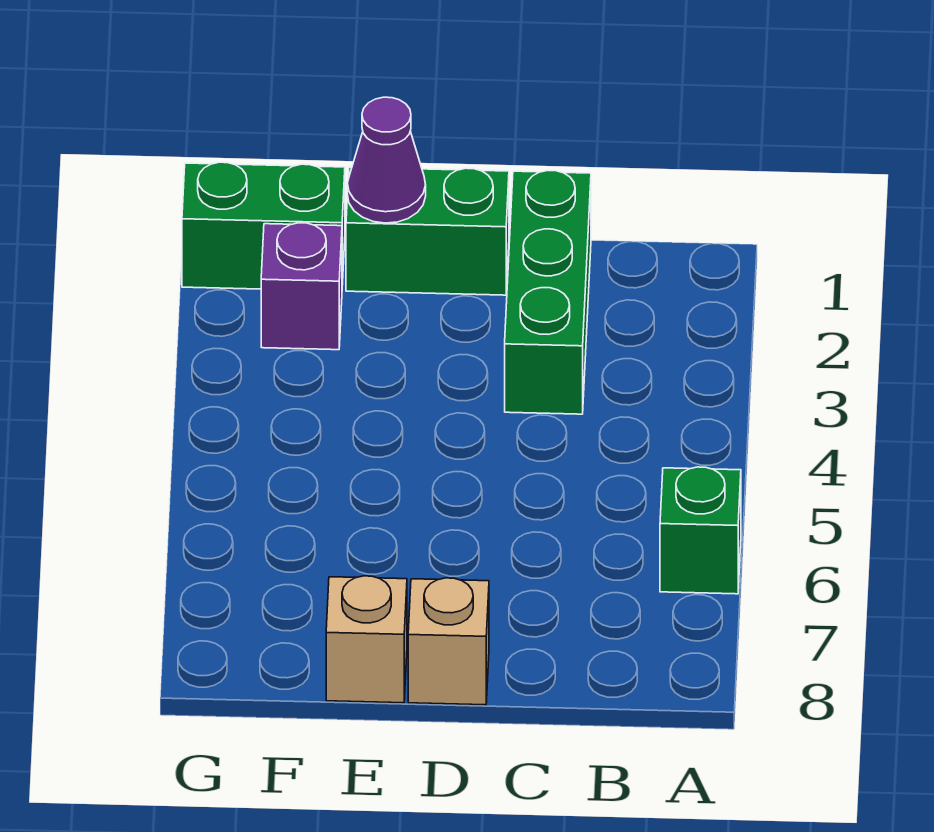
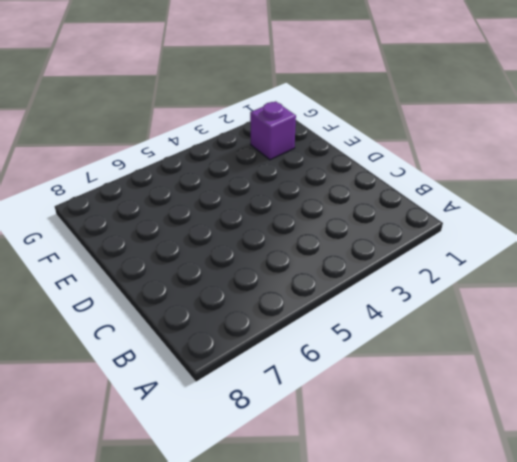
none -> green brick A6 level 1
none -> green brick C1:C3 level 1

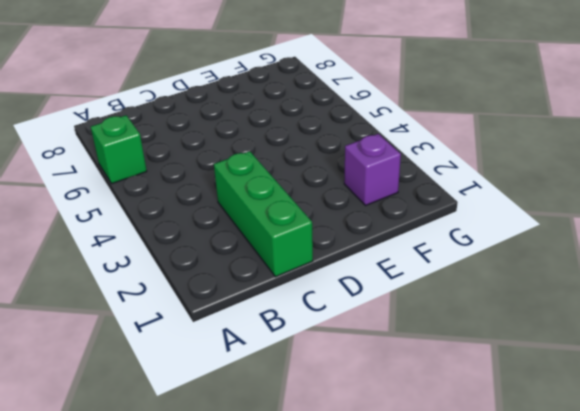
none -> green brick D1:E1 level 1
none -> tan brick D8 level 1

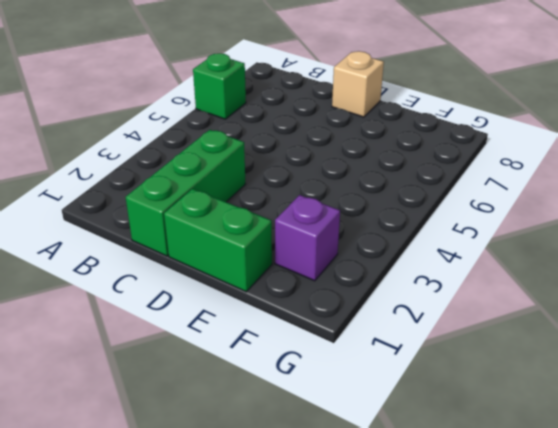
none -> tan brick E8 level 1
none -> green brick F1:G1 level 1

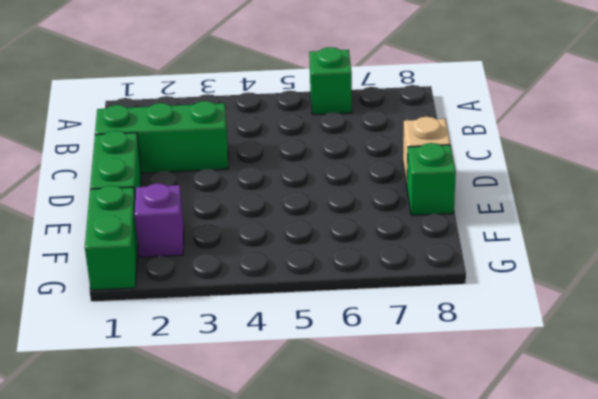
green brick E8 level 1 -> tan brick E8 level 1
none -> purple cone E1 level 2

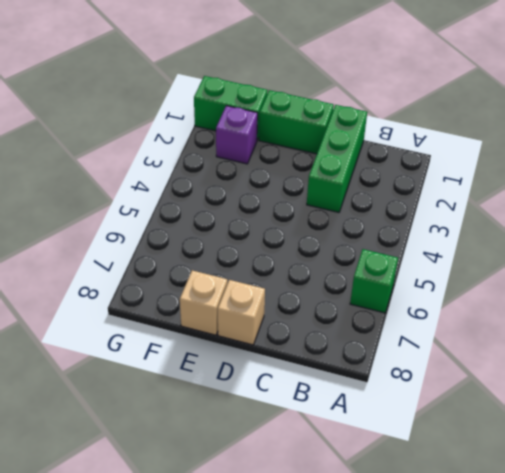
none -> purple cone E1 level 2

